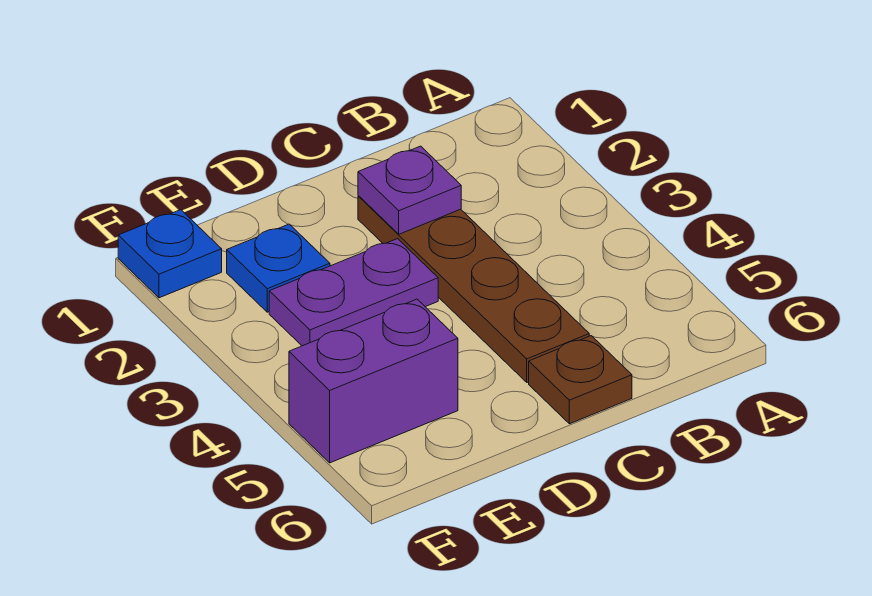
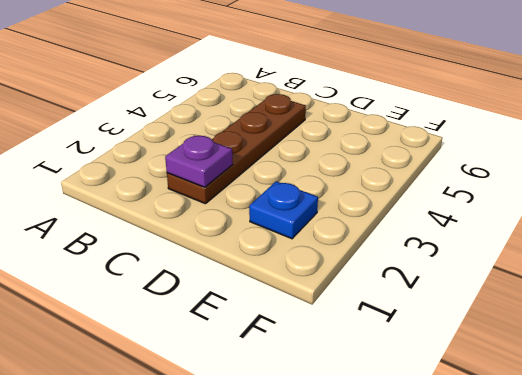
none -> brown plate C6 level 1
none -> purple plate D3:E3 level 1

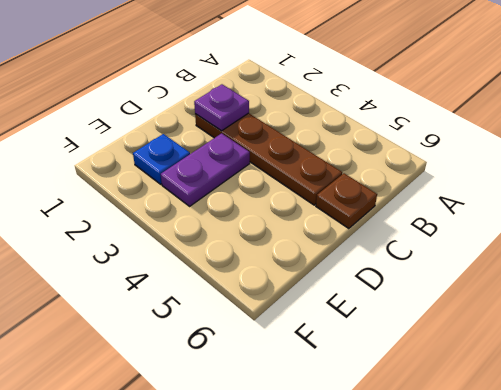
none -> purple brick E5:F5 level 1
none -> blue plate F1 level 1

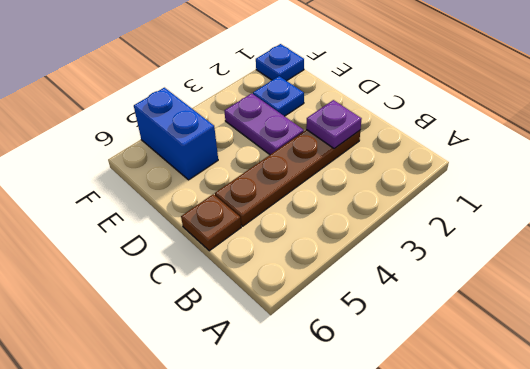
blue brick E5:F5 level 1 -> purple brick E5:F5 level 1

